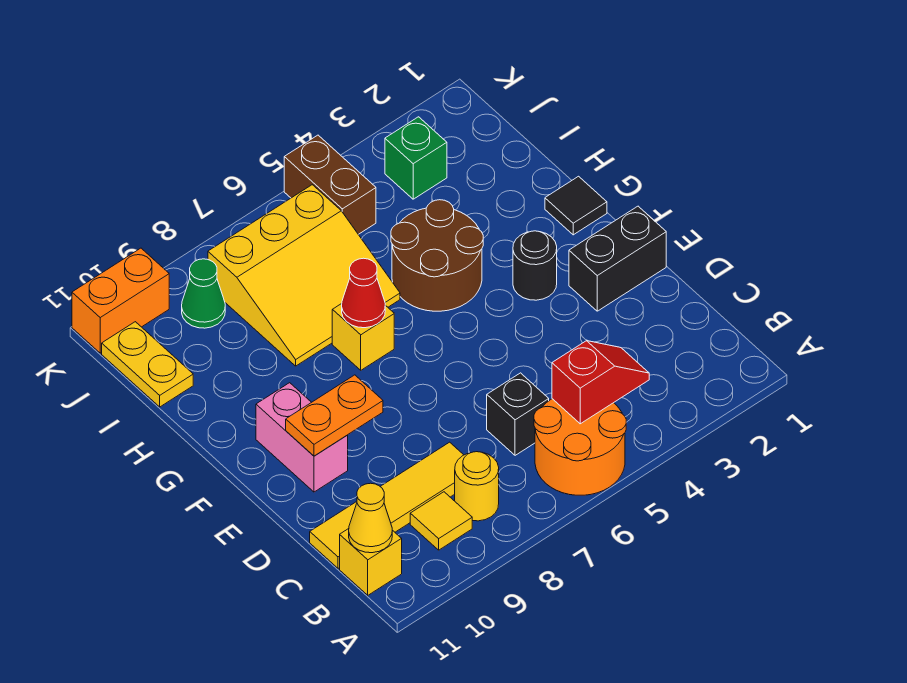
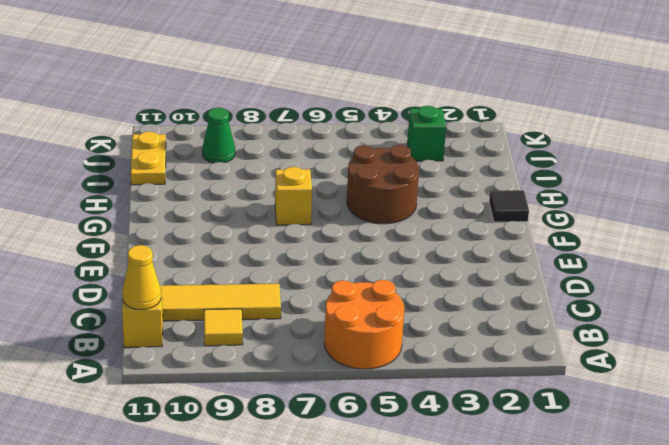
none -> yellow round brick B8 level 1
none -> black brick C6 level 1
none -> black brick E1:E2 level 1

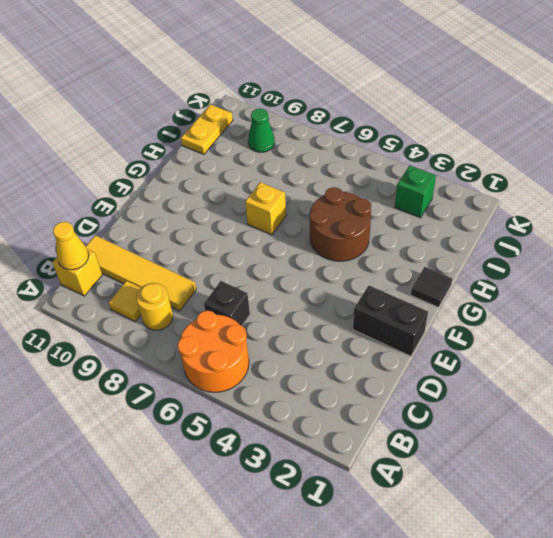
none -> pink brick E10:F10 level 1
none -> black round brick F3 level 1
none -> yellow slope H6:J8 level 1 top J

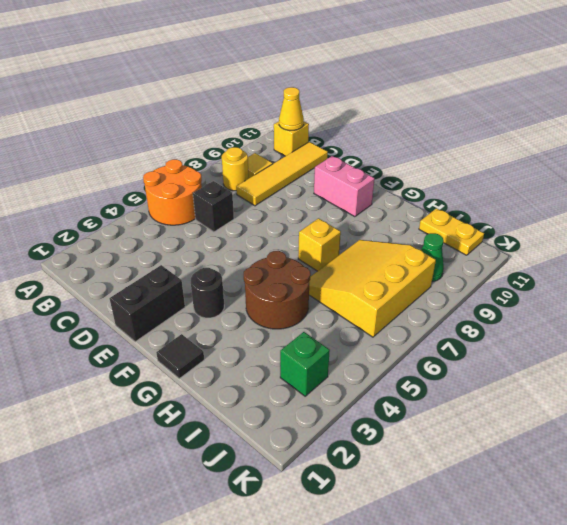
none -> brown brick J5:K5 level 1
none -> orange brick K10:K11 level 1
none -> red slope B4:B5 level 2 top 5

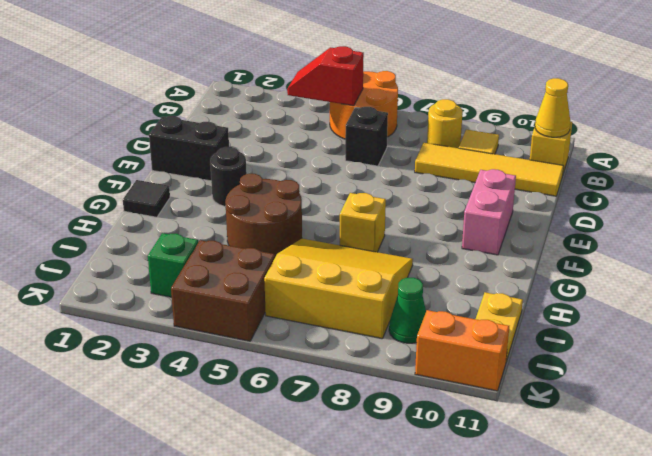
brown brick J4:K5 level 1 -> brown brick J5:K5 level 1
none -> orange plate E9:E10 level 2
none -> red cone G7 level 2

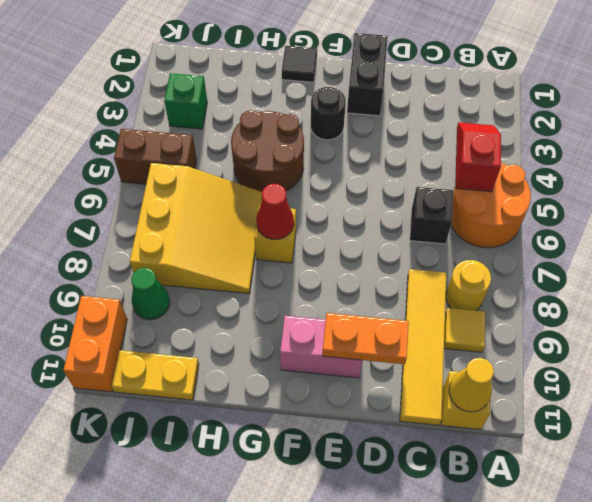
orange plate D10:E10 level 2 -> orange plate E9:E10 level 2

